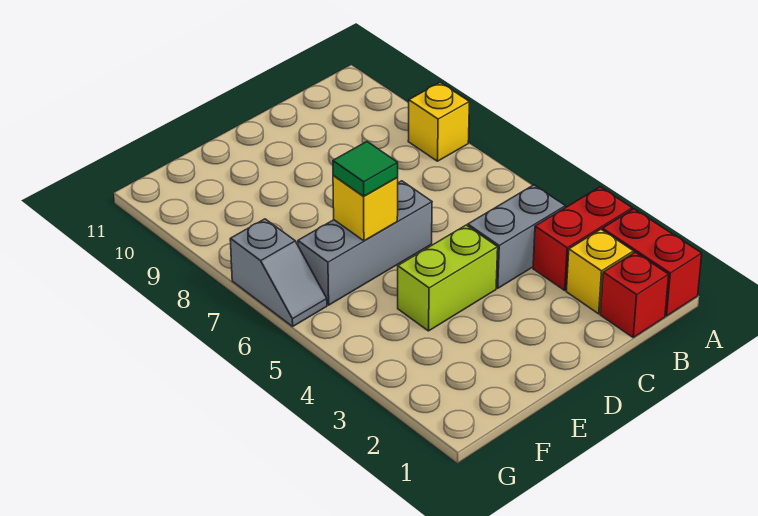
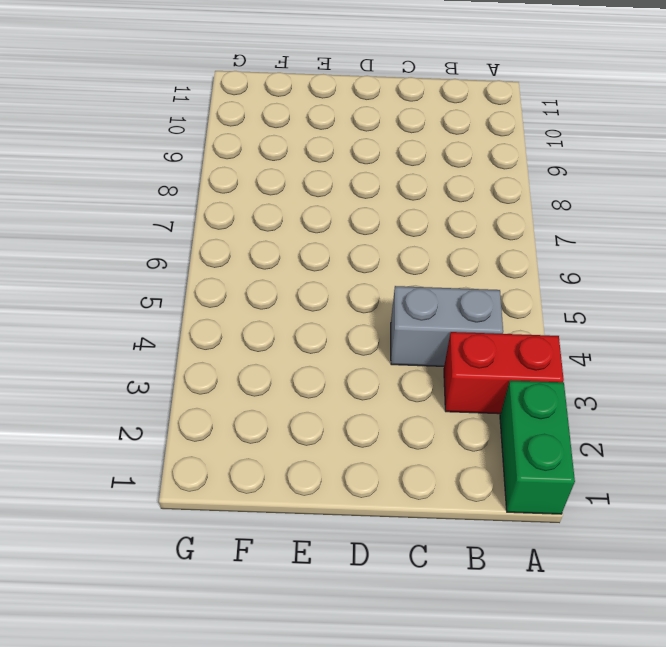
green brick A1:A2 level 1 -> red brick A1:A2 level 1
none -> yellow brick A8 level 1
none -> red brick B1 level 1

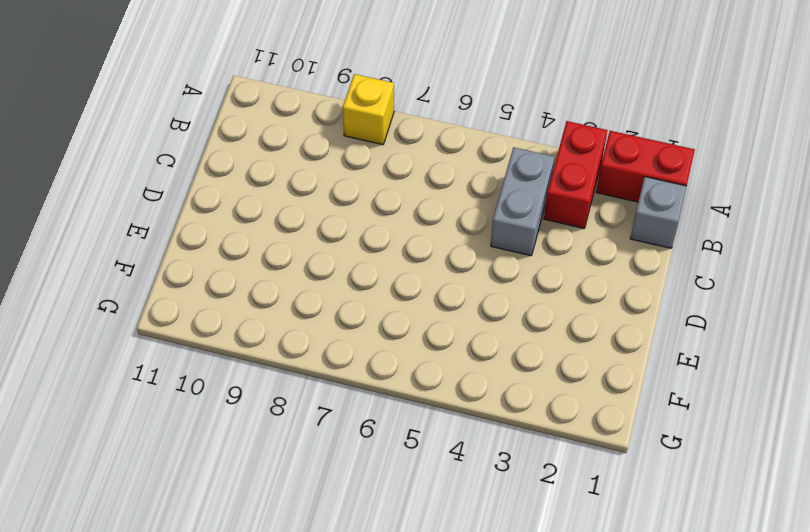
grey brick B1 level 1 -> red brick B1 level 1
none -> yellow brick B2 level 1
none -> lime brick D4:E4 level 1

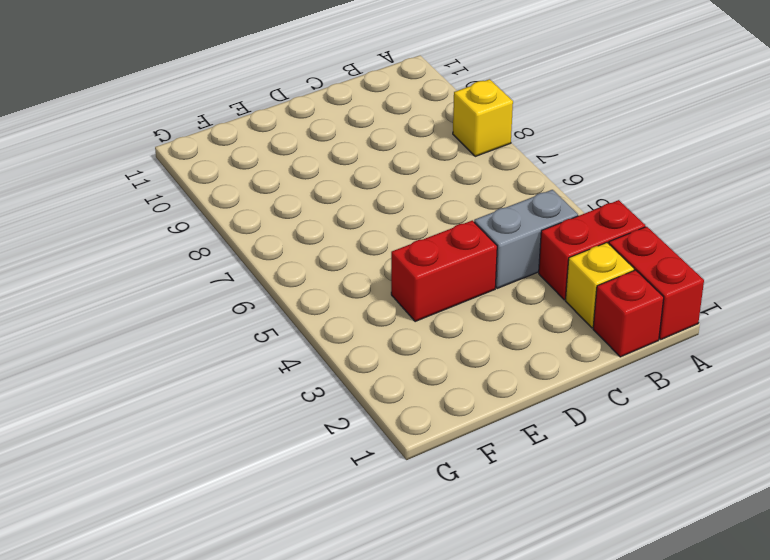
red brick D4:E4 level 1 -> lime brick D4:E4 level 1
none -> grey brick D6:F6 level 1
none -> grey slope G6:G7 level 1 top 7

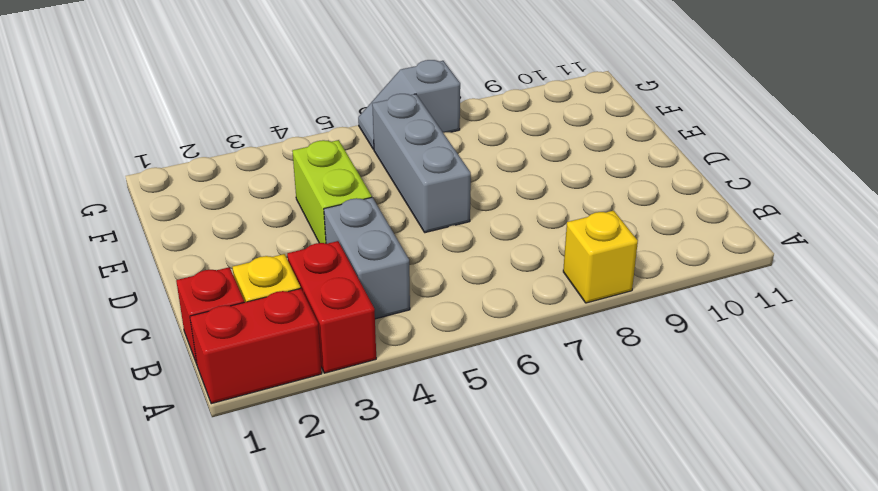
none -> yellow brick E6 level 2
none -> green tile E6 level 3

